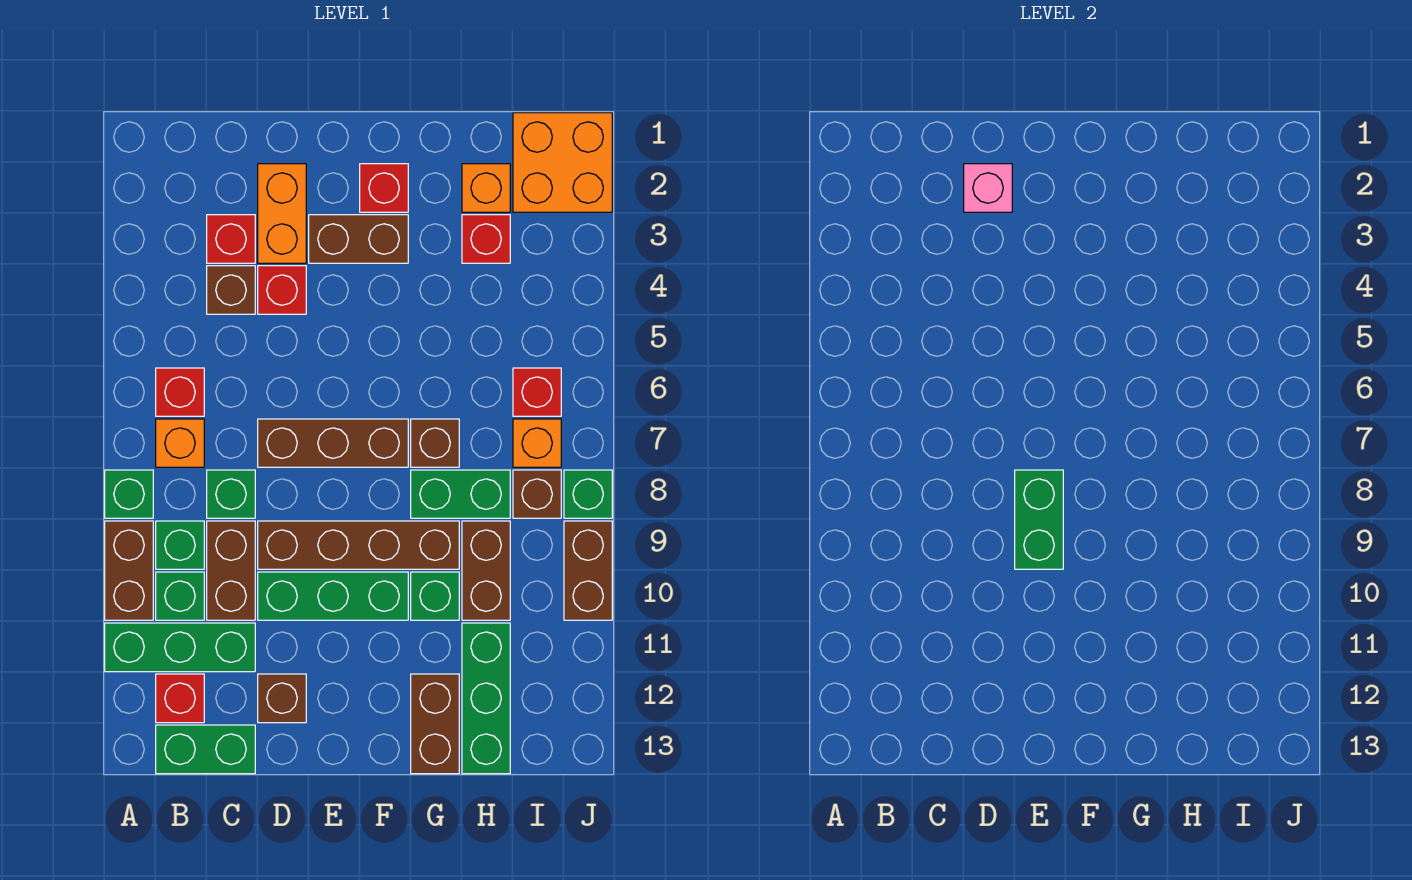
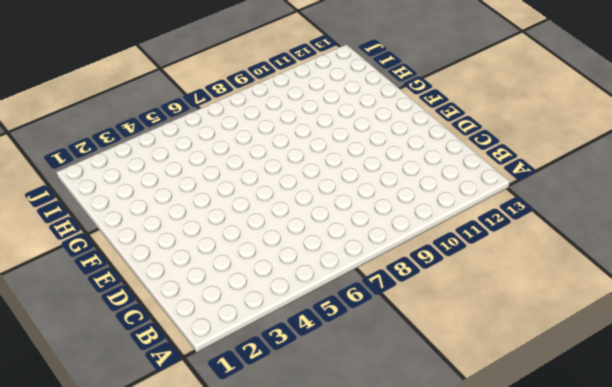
none -> green brick A8 level 1
none -> brown brick A9:A10 level 1
none -> green brick A11:C11 level 1
none -> red brick B6 level 1

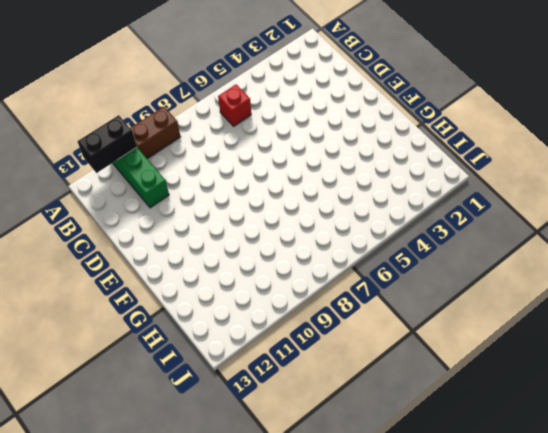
black brick A11:A12 level 2 -> none
none -> green brick A8 level 1
none -> orange brick B7 level 1
none -> green brick B9 level 1
none -> green brick B10 level 1

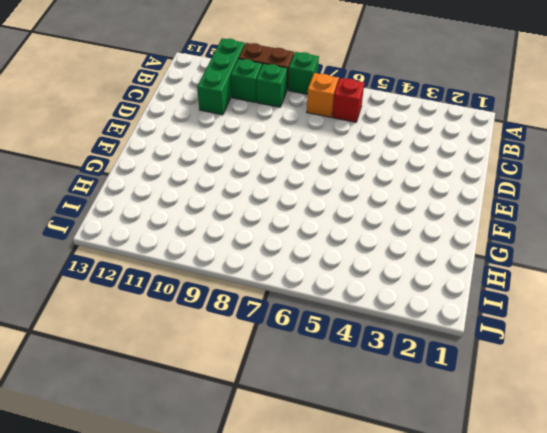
none -> red brick B12 level 1
none -> green brick B13:C13 level 1
none -> red brick C3 level 1
none -> brown brick C4 level 1

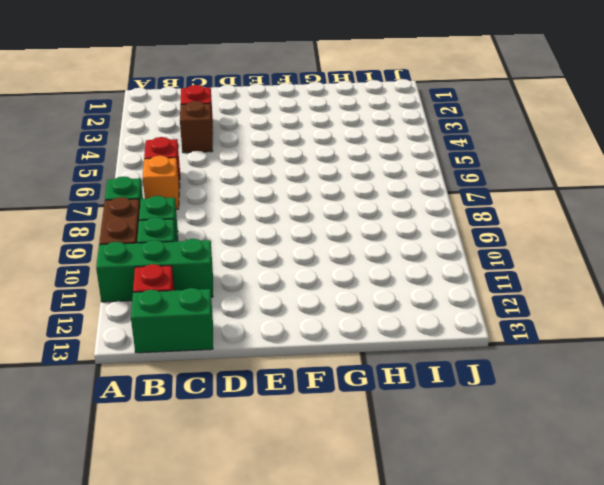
none -> green brick C8 level 1
none -> brown brick C9:C10 level 1
none -> orange brick D2:D3 level 1
none -> red brick D4 level 1

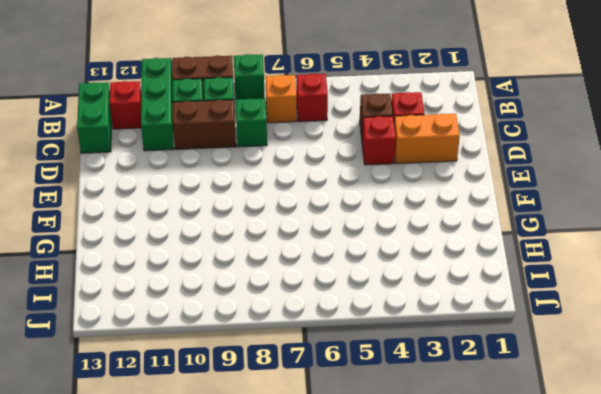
none -> brown brick D7:F7 level 1
none -> brown brick D9:G9 level 1
none -> green brick D10:F10 level 1
none -> brown brick D12 level 1

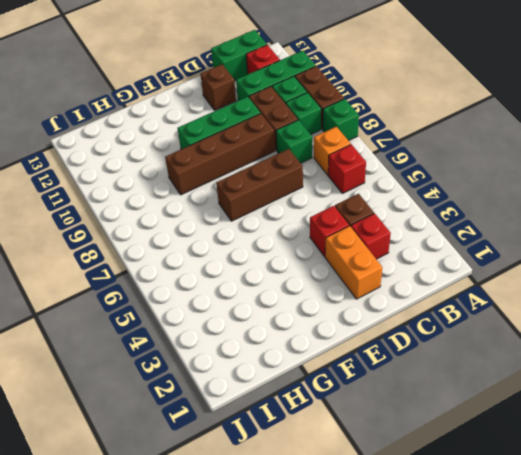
none -> brown brick E3:F3 level 1
none -> red brick F2 level 1
none -> brown brick G7 level 1
none -> green brick G8:H8 level 1

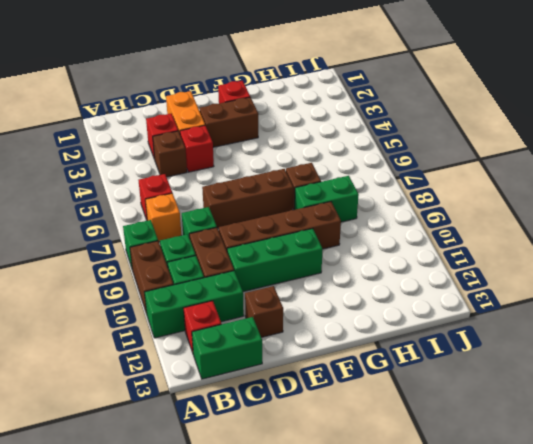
none -> green brick G10 level 1
none -> brown brick G12:G13 level 1
none -> orange brick H2 level 1
none -> red brick H3 level 1

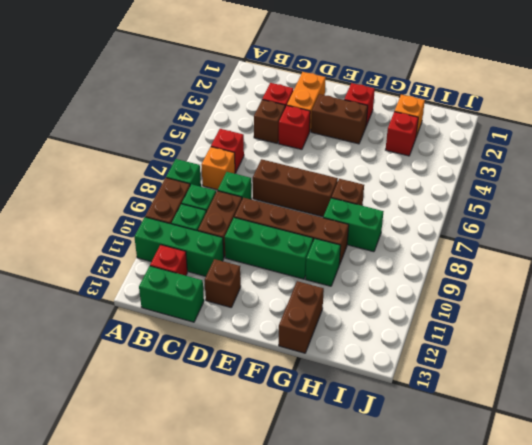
none -> brown brick H9:H10 level 1
none -> green brick H11:H13 level 1
none -> orange brick I1:J2 level 1
none -> red brick I6 level 1

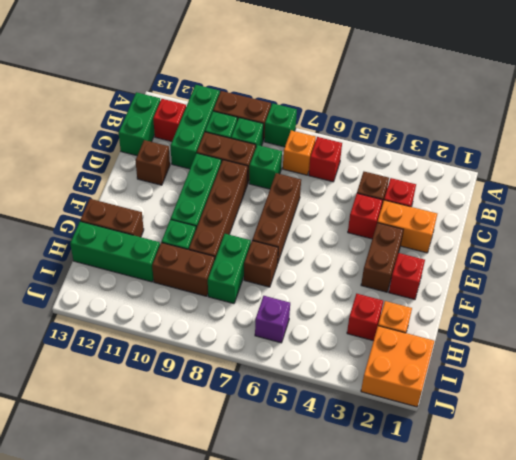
purple brick I6 level 1 -> red brick I6 level 1
none -> orange brick I7 level 1
none -> brown brick I8 level 1
none -> green brick J8 level 1
none -> brown brick J9:J10 level 1

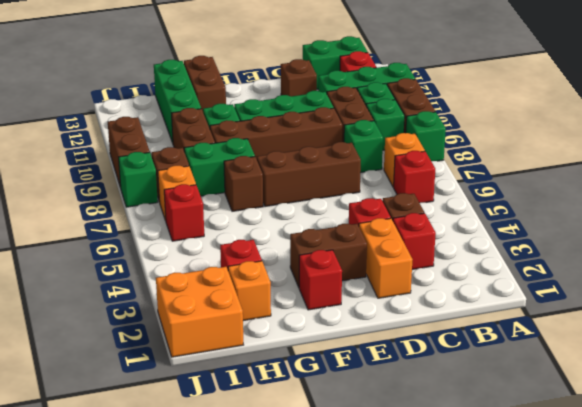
none -> pink brick D2 level 2
none -> green brick E8:E9 level 2

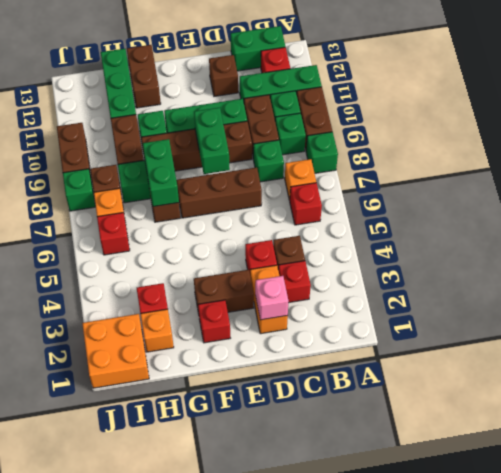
green brick G7:G8 level 2 -> none

